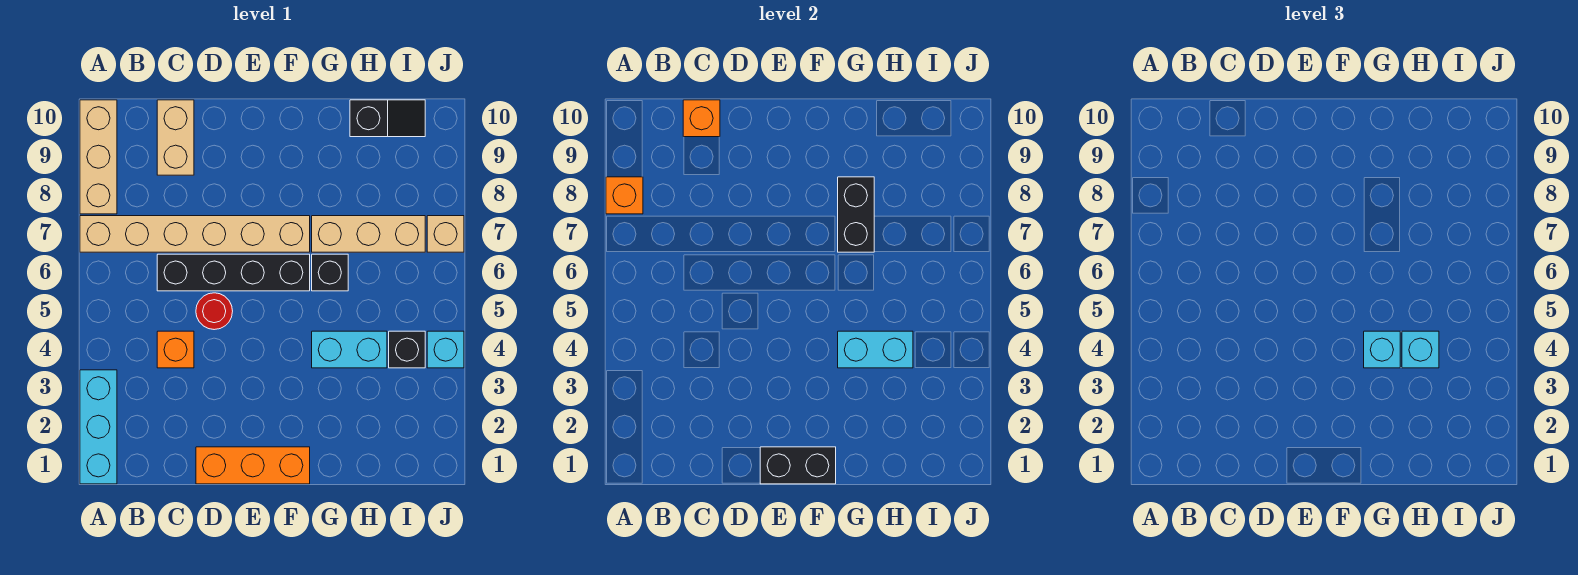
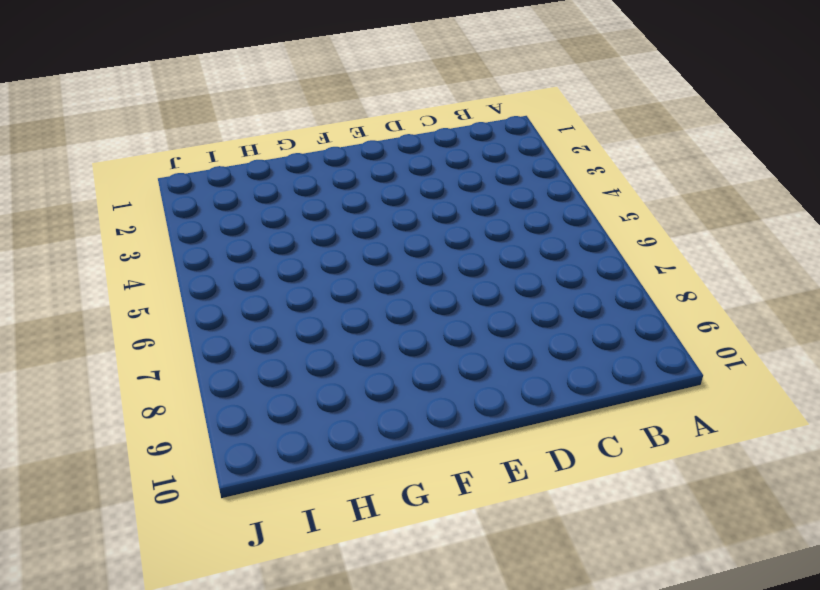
none -> cyan brick A1:A3 level 1
none -> tan brick A7:F7 level 1
none -> tan brick A8:A10 level 1

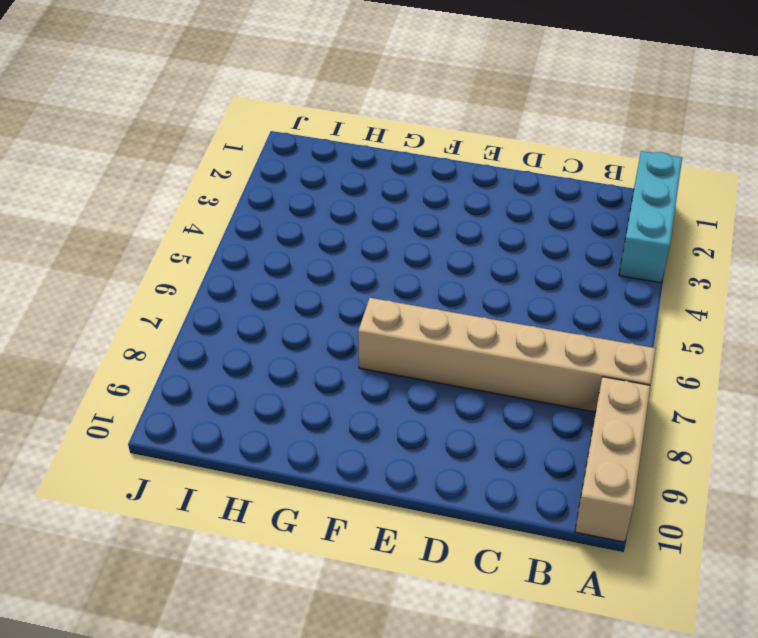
none -> orange brick C4 level 1
none -> black brick C6:F6 level 1
none -> tan brick C9:C10 level 1

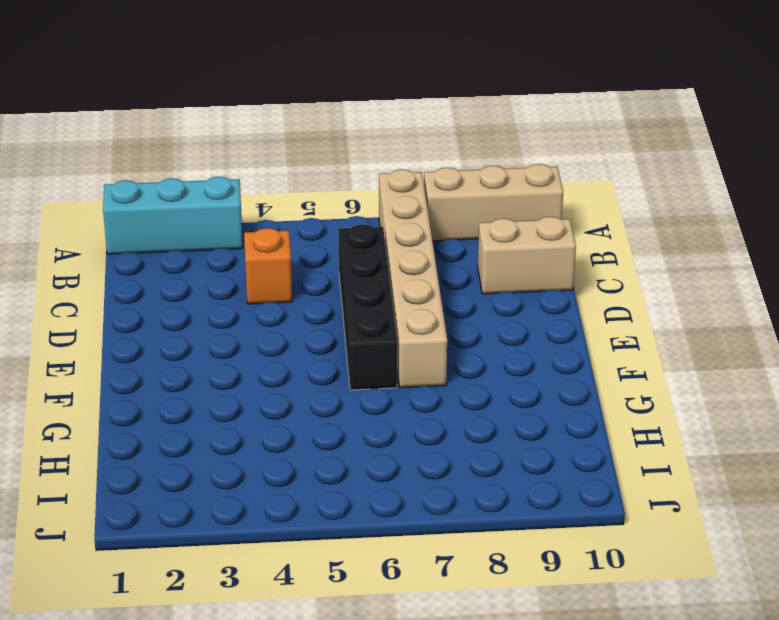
none -> orange brick D1:F1 level 1
none -> red round brick D5 level 1
none -> cyan brick G4:H4 level 1

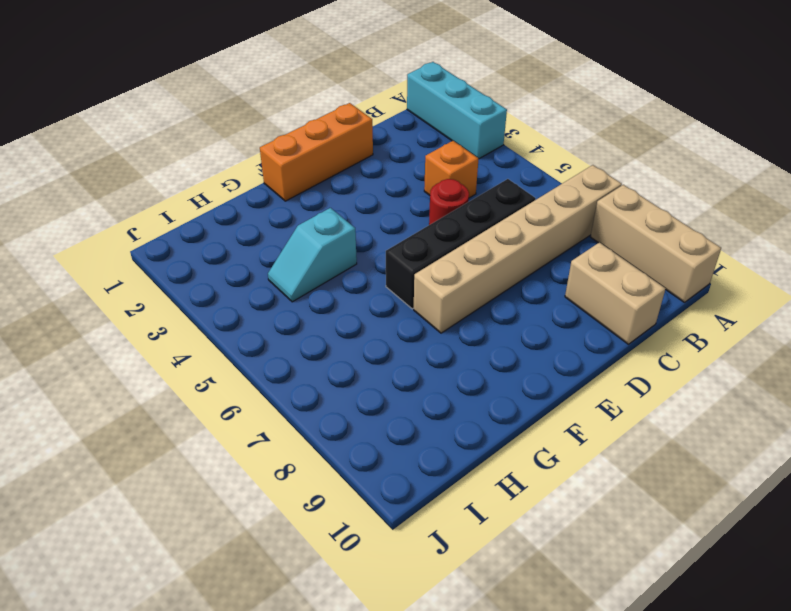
cyan slope G4:H4 level 1 top G -> cyan brick G4:H4 level 1
none -> black brick G6 level 1
none -> tan brick G7:I7 level 1
none -> black slope H10:I10 level 1 top H

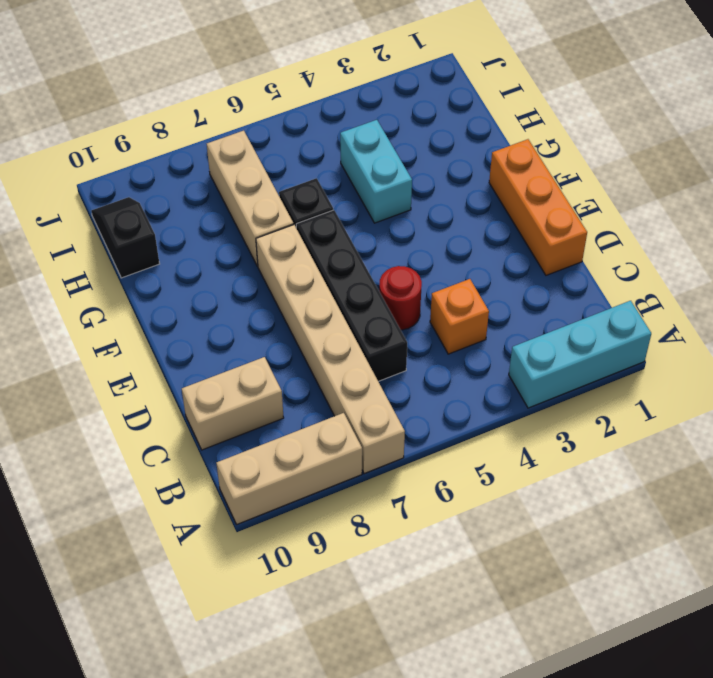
none -> black brick I4 level 1
none -> cyan brick J4 level 1
none -> tan brick J7 level 1

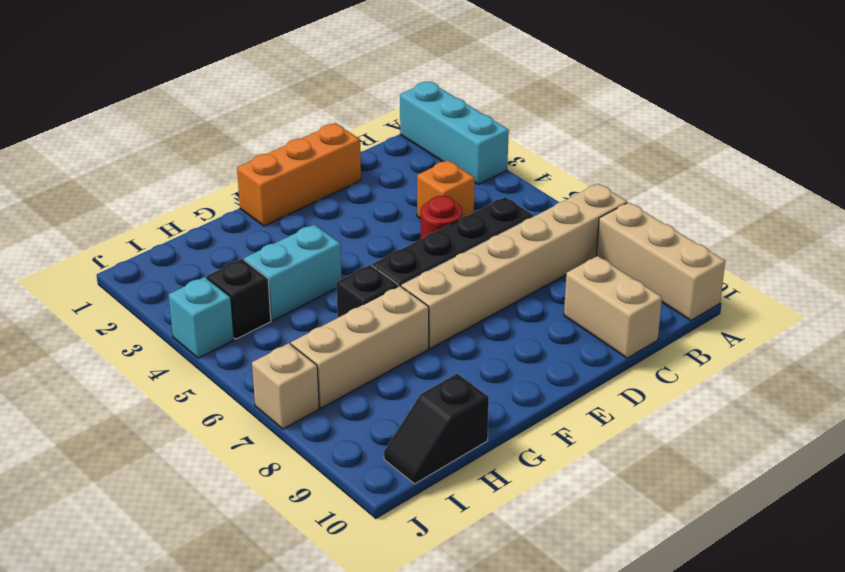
none -> orange brick A8 level 2
none -> orange brick C10 level 2
none -> black brick E1:F1 level 2

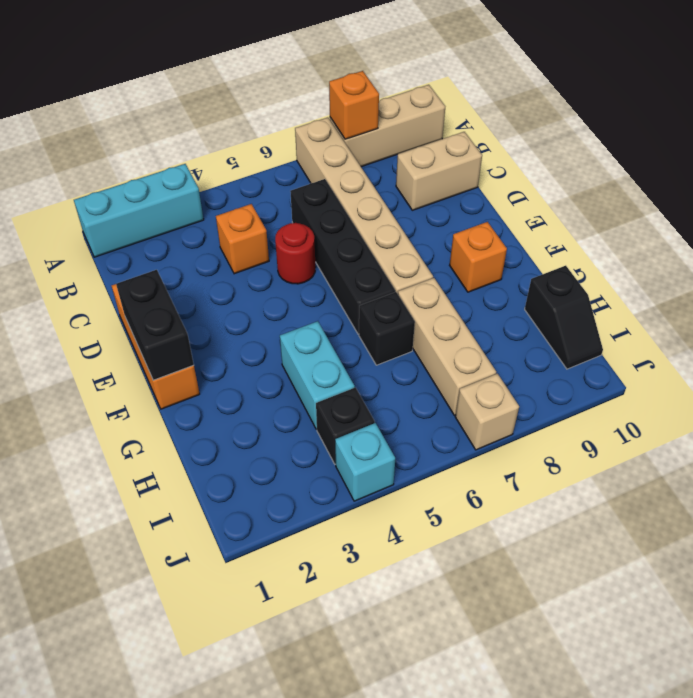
orange brick F9 level 1 -> orange brick C10 level 2
none -> cyan brick G4:H4 level 2
none -> black brick G7:G8 level 2
none -> cyan brick G4 level 3

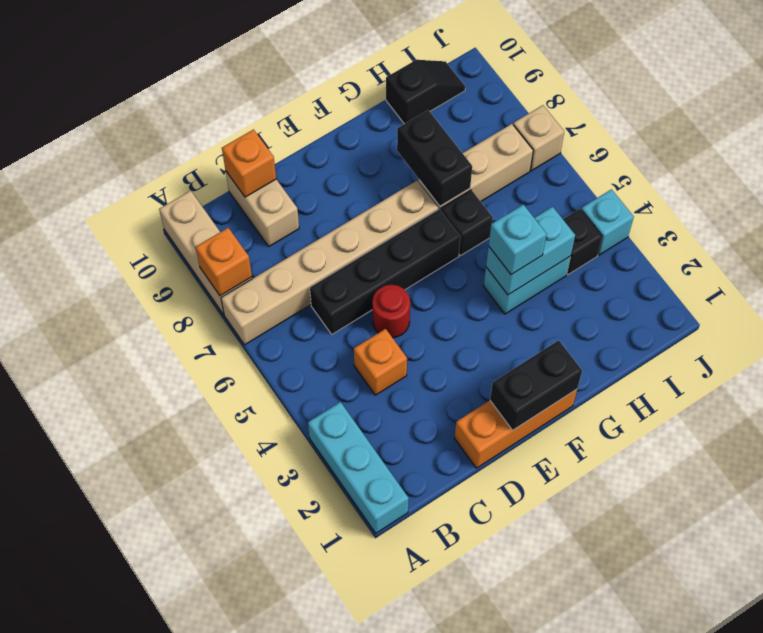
none -> cyan brick H4 level 3

